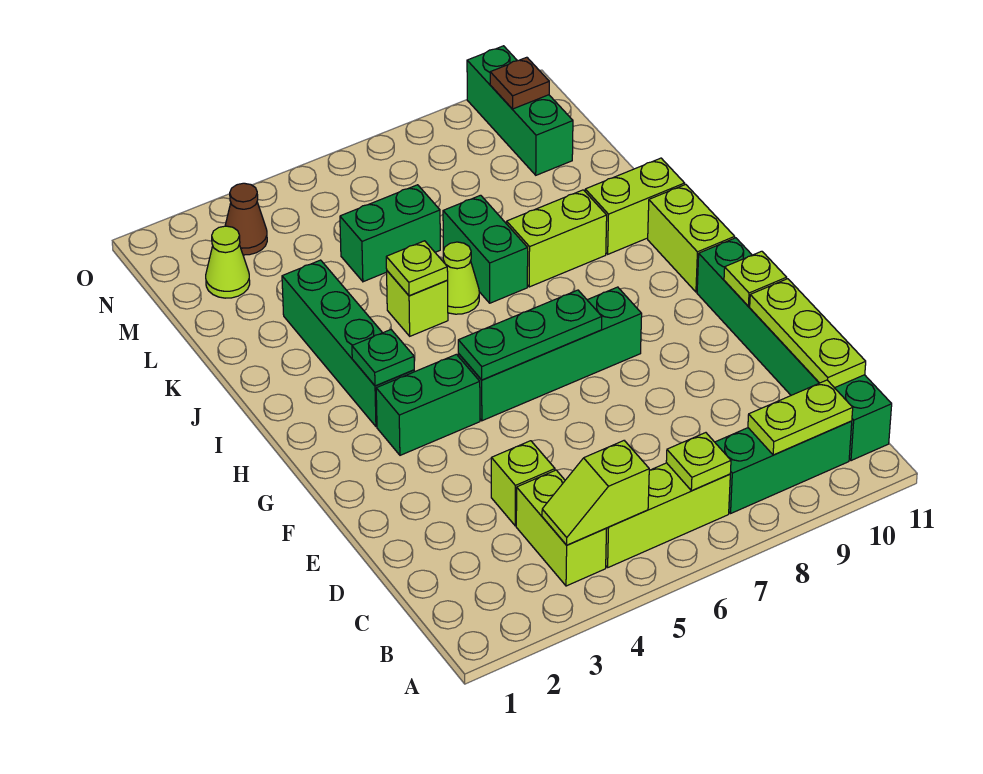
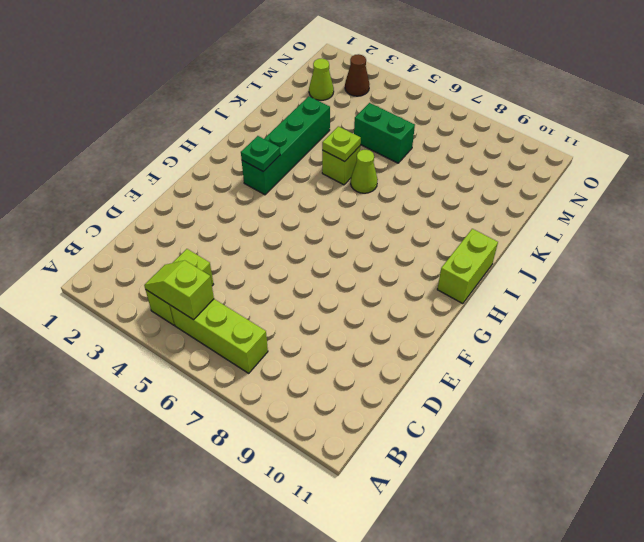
none -> green brick B8:B10 level 1
none -> green brick B11:G11 level 1
none -> lime brick D4 level 1

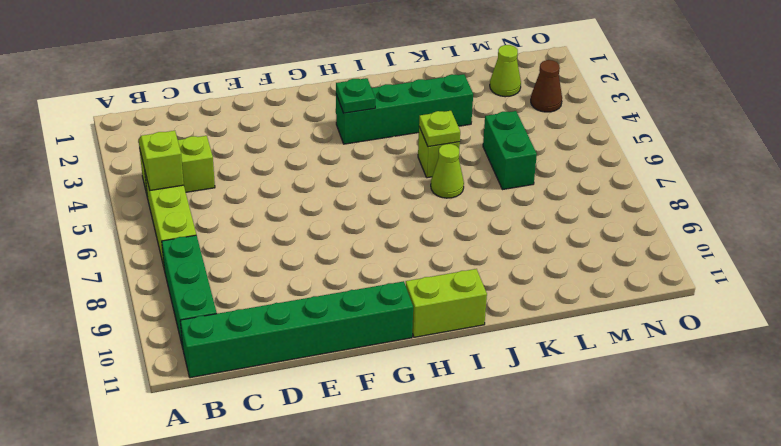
none -> lime brick D4 level 1
none -> green brick G3:G4 level 1
none -> green brick G5:G8 level 1

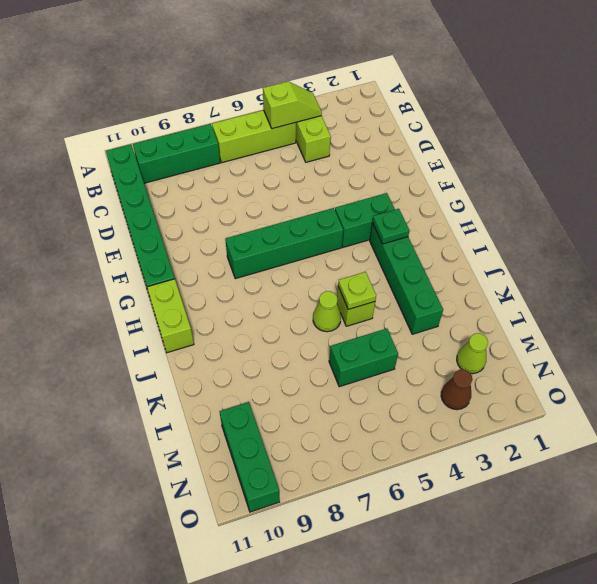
none -> lime brick D4 level 1
none -> green brick J7:K7 level 1
none -> lime brick J8:J9 level 1

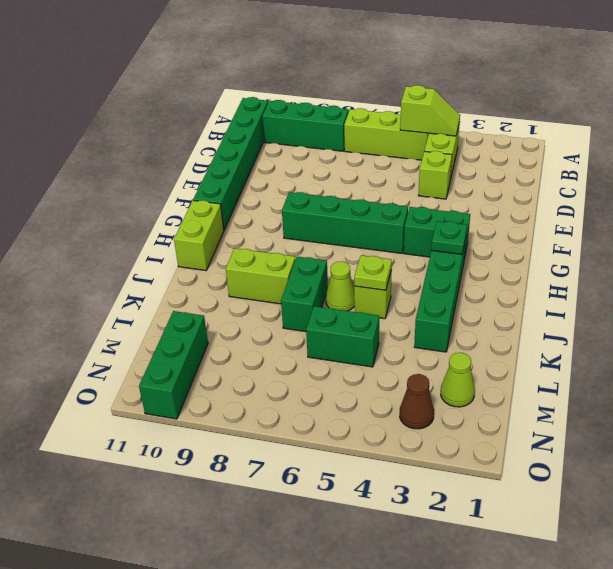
none -> lime brick J10:J11 level 1
none -> lime plate B7 level 2
none -> lime plate B9:B10 level 2

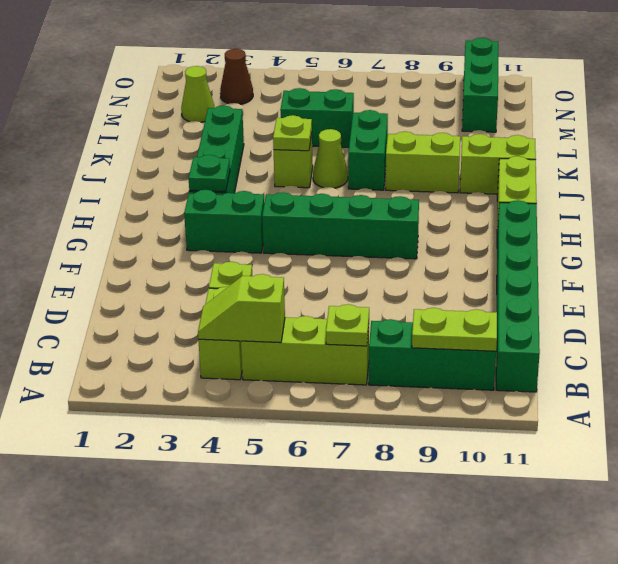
none -> lime plate C11:E11 level 2
none -> lime plate F11 level 2
none -> green plate G5:G7 level 2

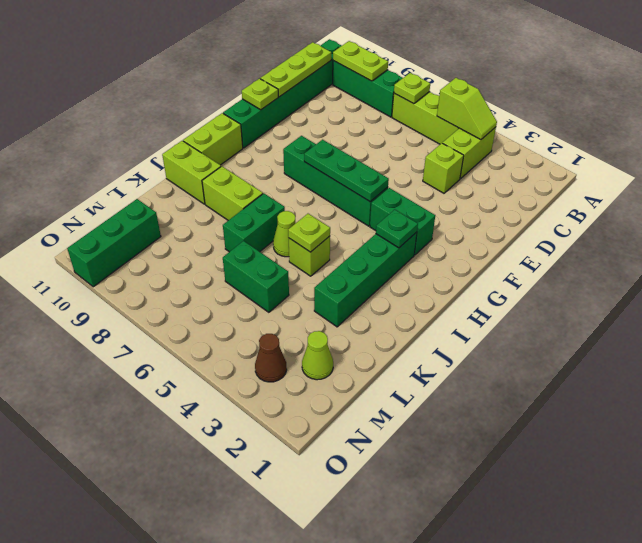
none -> brown plate N10 level 2

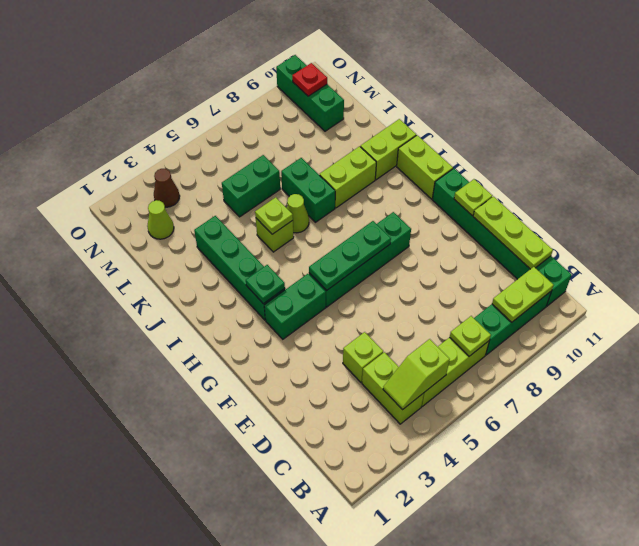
red plate N10 level 2 -> brown plate N10 level 2

